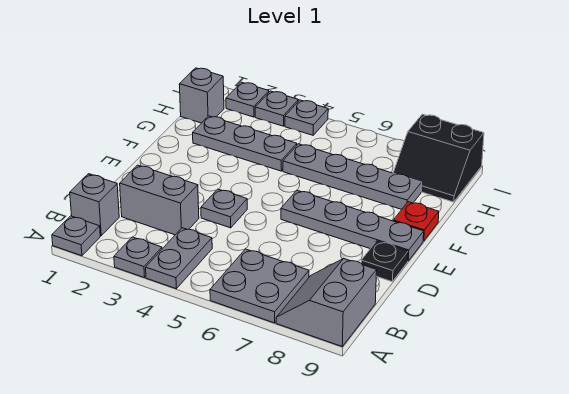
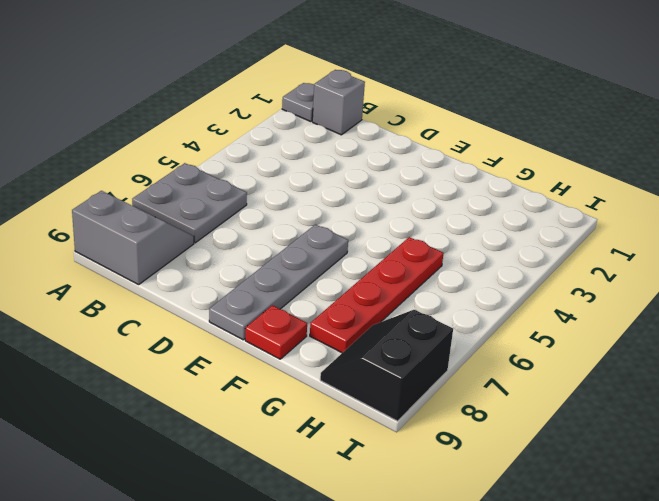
red plate G5:G8 level 1 -> grey plate G5:G8 level 1
none -> grey plate A3 level 1
none -> grey plate A4:B4 level 1
none -> grey brick C2:C3 level 1

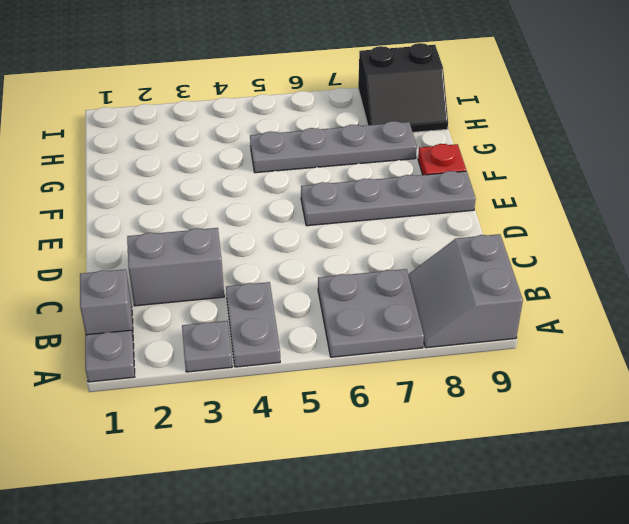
none -> grey plate D4 level 1
none -> black plate D9 level 1
none -> grey plate G2:G4 level 1

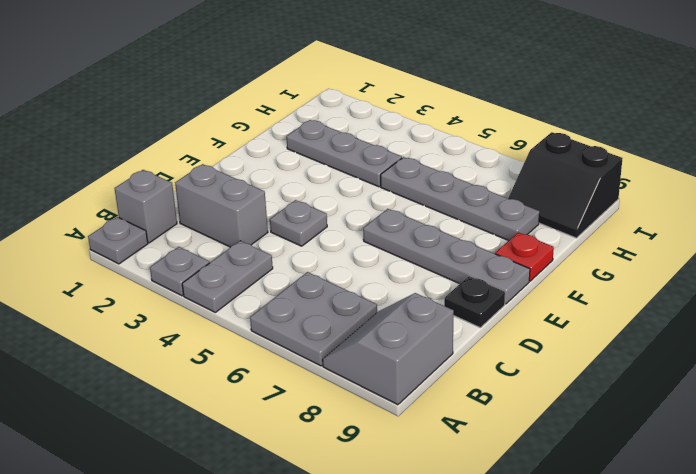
none -> grey brick H1 level 1
none -> grey plate I2 level 1
none -> grey plate I3 level 1

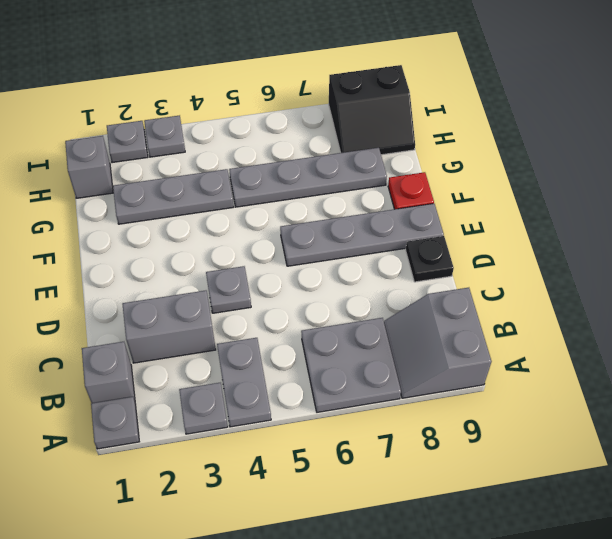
none -> grey plate I4 level 1

